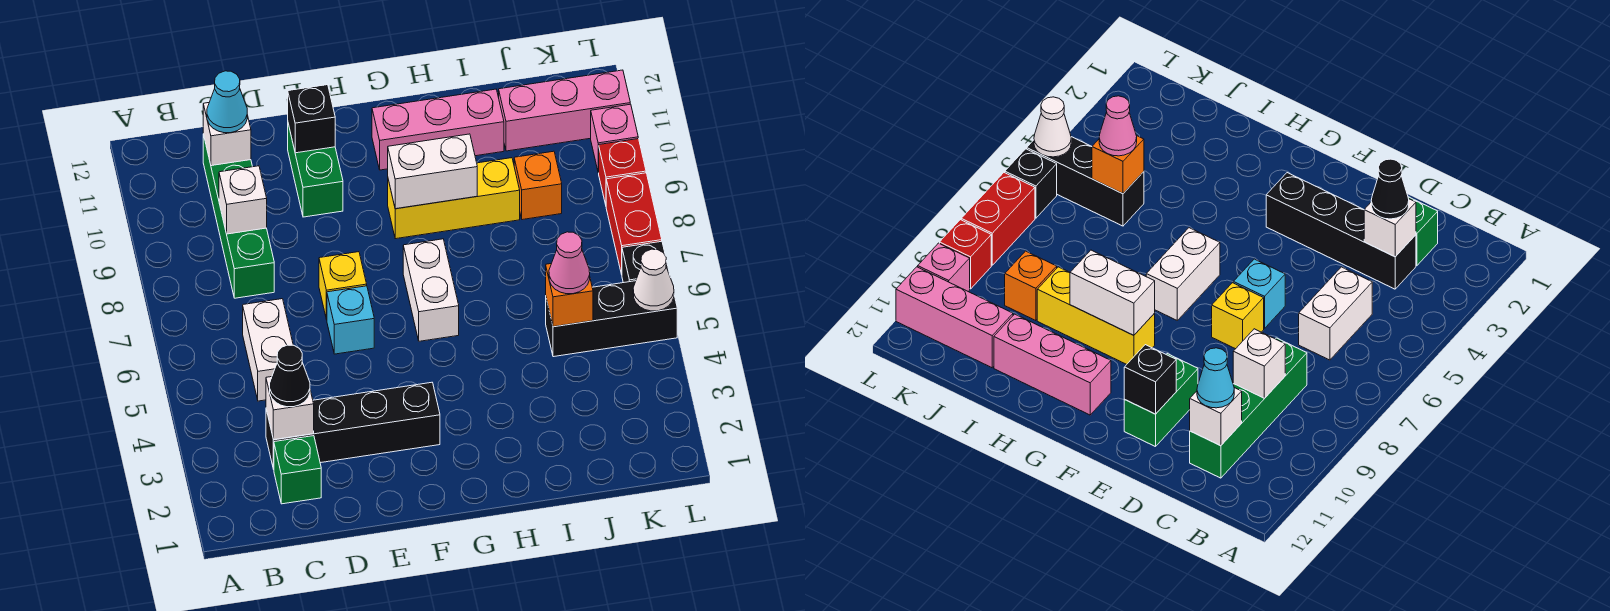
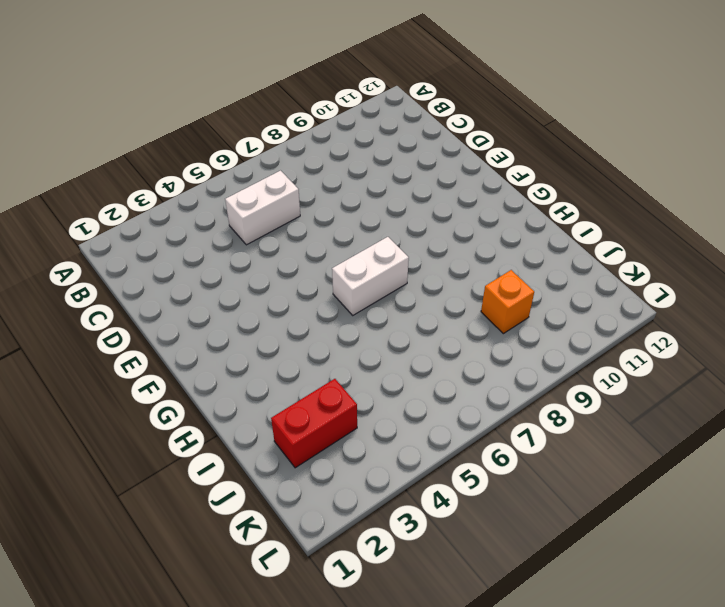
red brick J2:J3 level 1 -> red brick L7:L8 level 1
none -> green brick C2 level 1
none -> black brick C3:F3 level 1
none -> green brick C8:C11 level 1

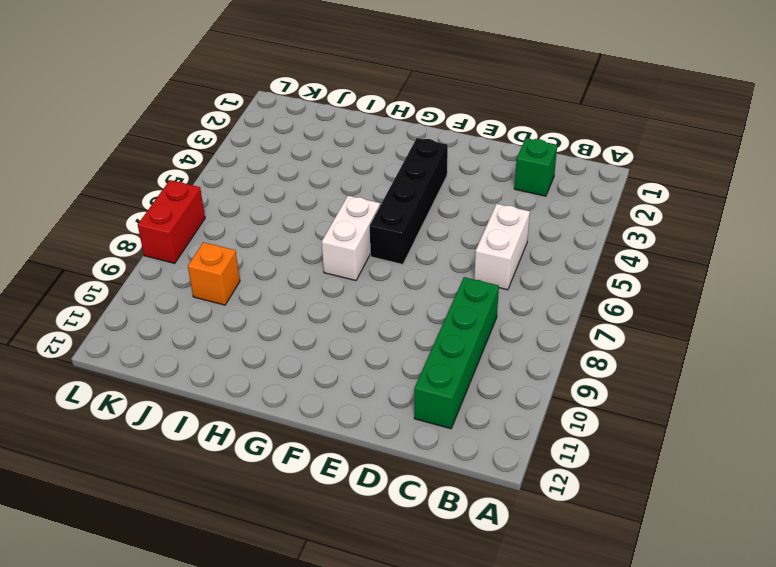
black brick F3:F6 level 1 -> black brick C3:F3 level 1
none -> cyan brick E6 level 1
none -> yellow brick E7 level 1
none -> green brick E10:E11 level 1

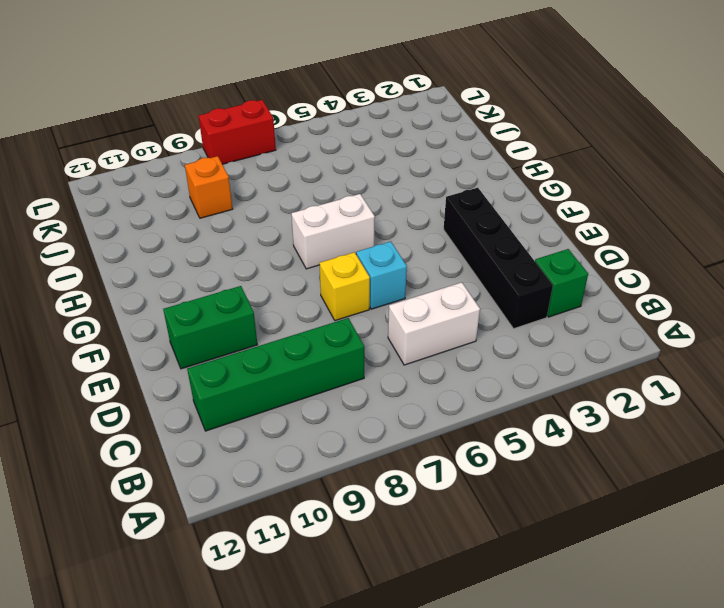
none -> yellow brick G9:I9 level 1
none -> pink brick G11:I11 level 1
none -> black brick J5:L5 level 1

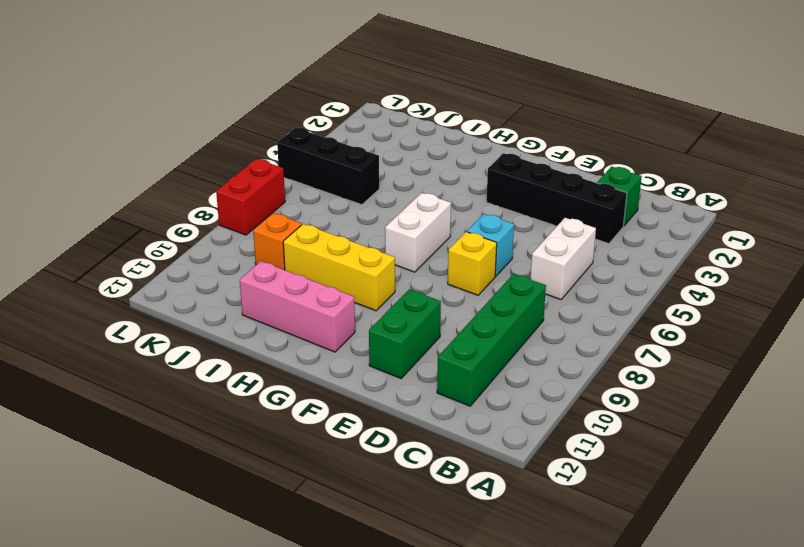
none -> pink brick J11:L11 level 1
none -> black brick L6 level 1
none -> red brick L9 level 1

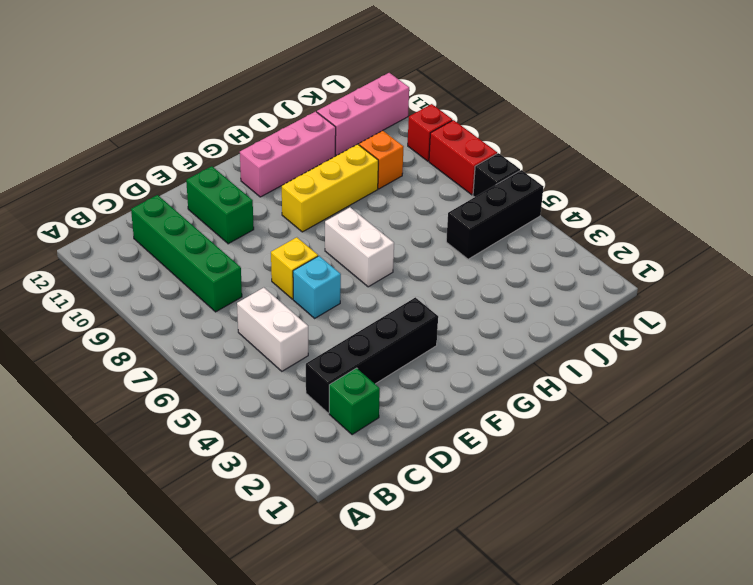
none -> pink brick L10 level 1
none -> white brick C3 level 2
none -> white brick C9 level 2

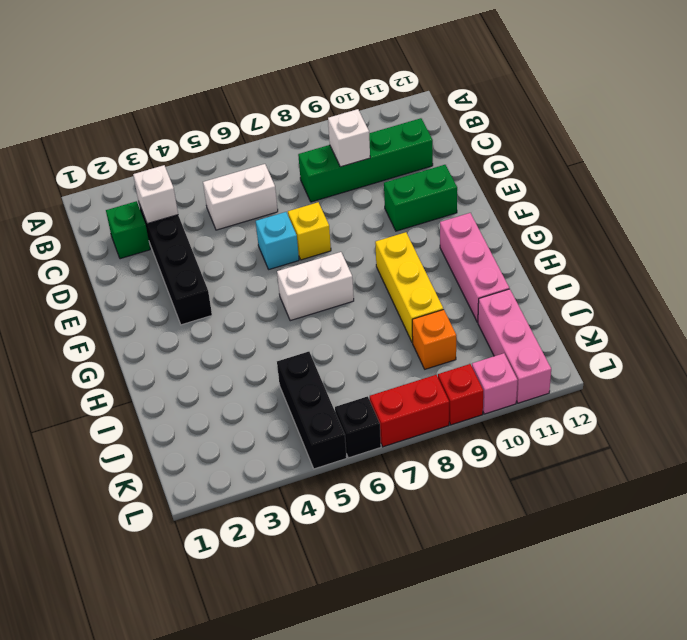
none -> white brick C11 level 2
none -> black brick E11 level 2
none -> white brick G9:H9 level 2

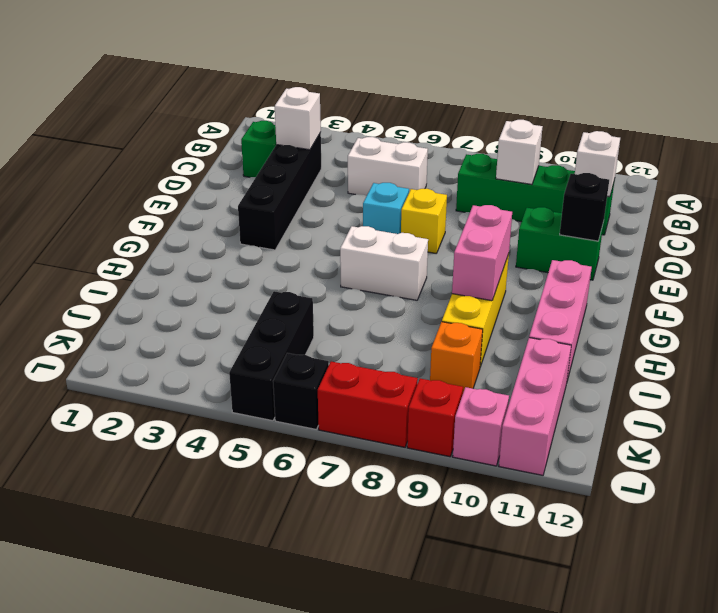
pink brick G9:H9 level 2 -> white brick G9:H9 level 2
none -> orange brick J5 level 2
none -> white cone L5 level 2
none -> black cone C3 level 3

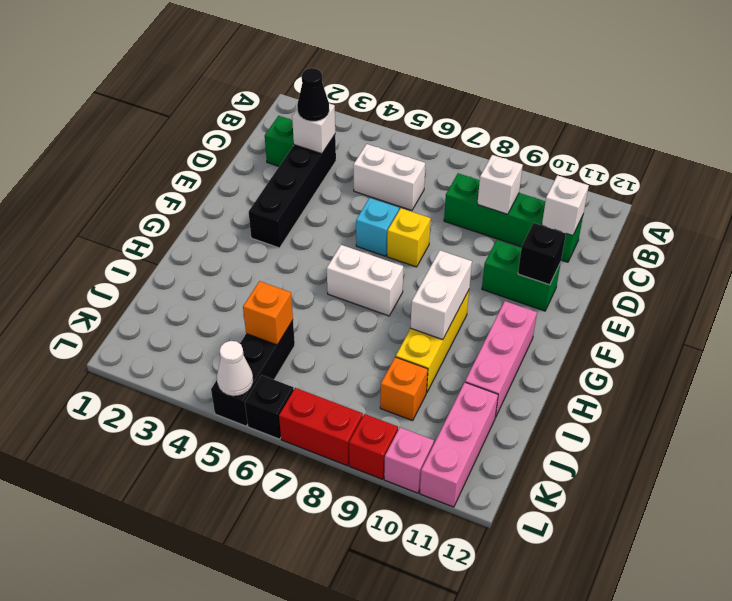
none -> cyan cone C11 level 3
none -> pink cone J5 level 3

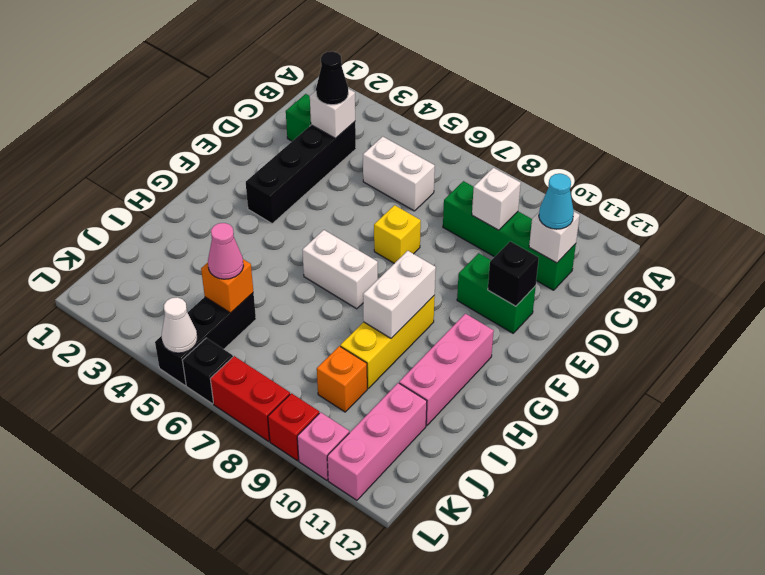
none -> cyan brick E6 level 1

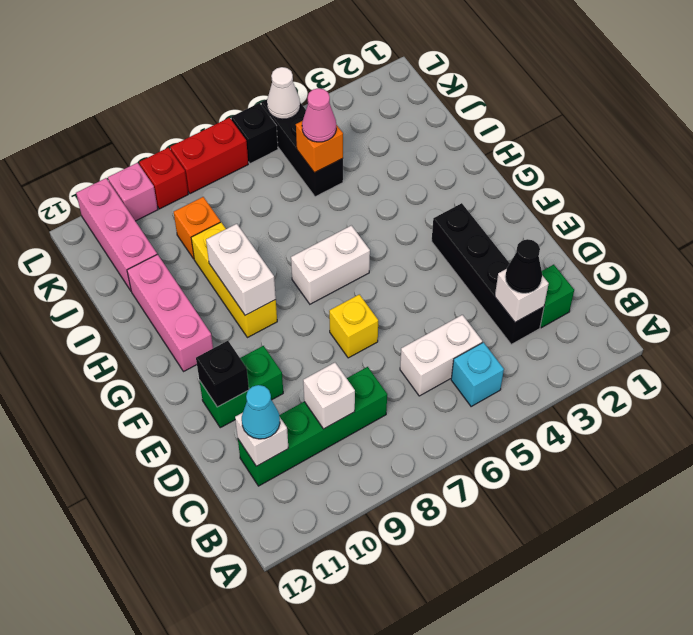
cyan brick B5 level 1 -> cyan brick E6 level 1

